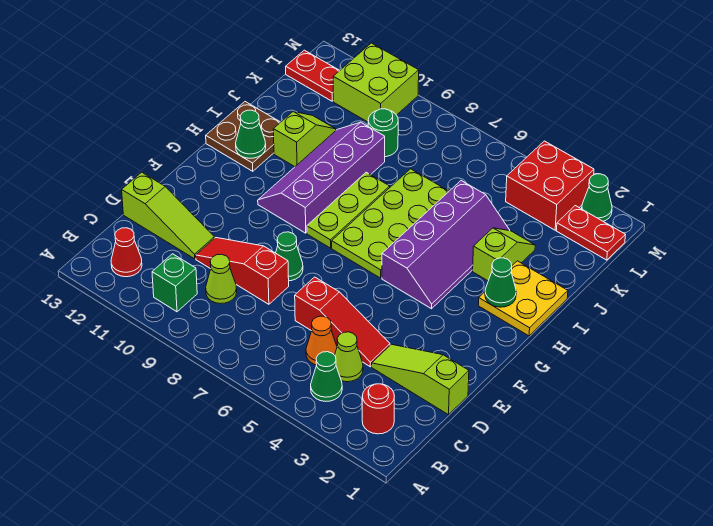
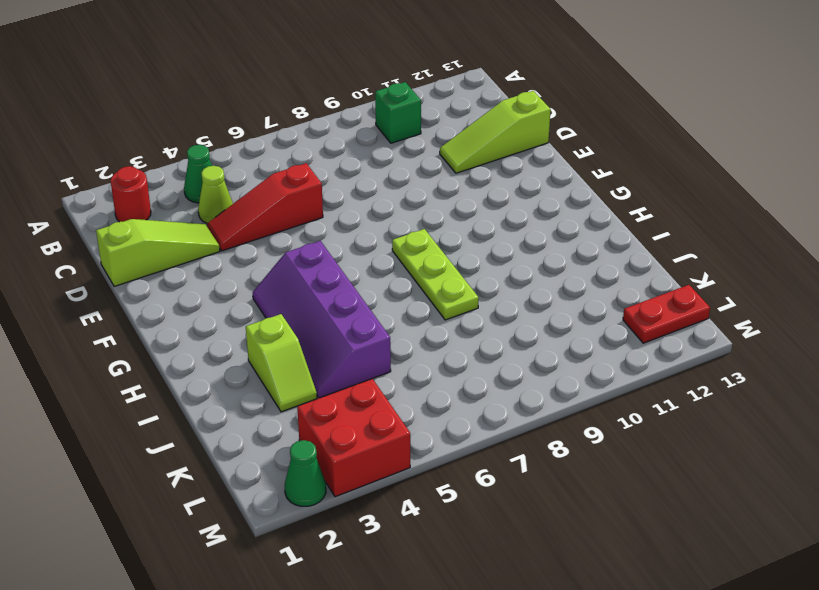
none -> red cone B12 level 1
none -> orange cone C5 level 1
none -> lime cone C9 level 1

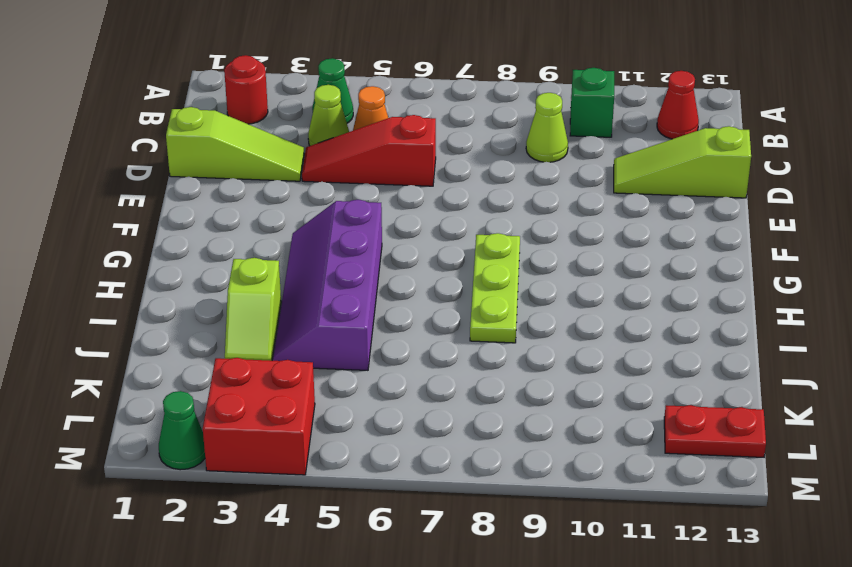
none -> red slope D8:D10 level 1 top 8
none -> green cone E8 level 1
none -> lime plate G6:J7 level 1

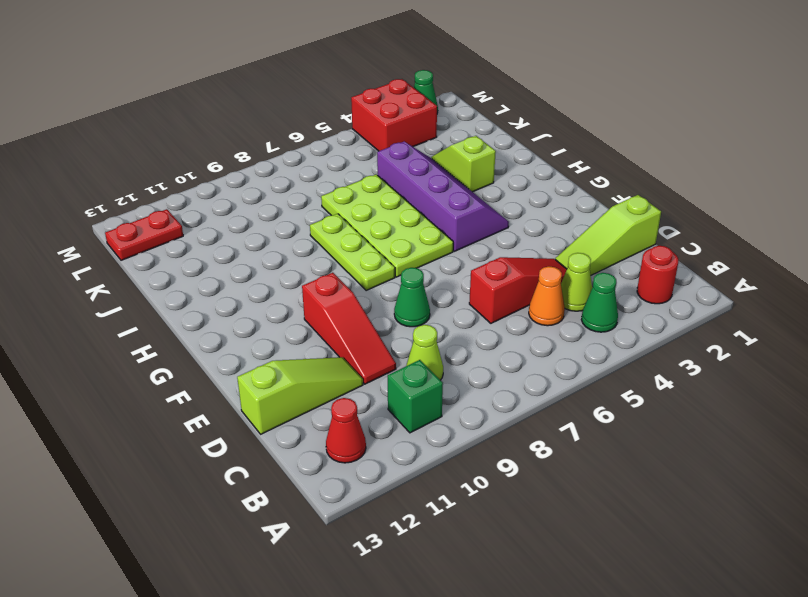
red slope D10:F10 level 1 top F -> red slope D8:D10 level 1 top 8
none -> purple slope G9:J10 level 1 top 9
none -> yellow plate H1:I2 level 1
none -> brown plate H12:I13 level 1

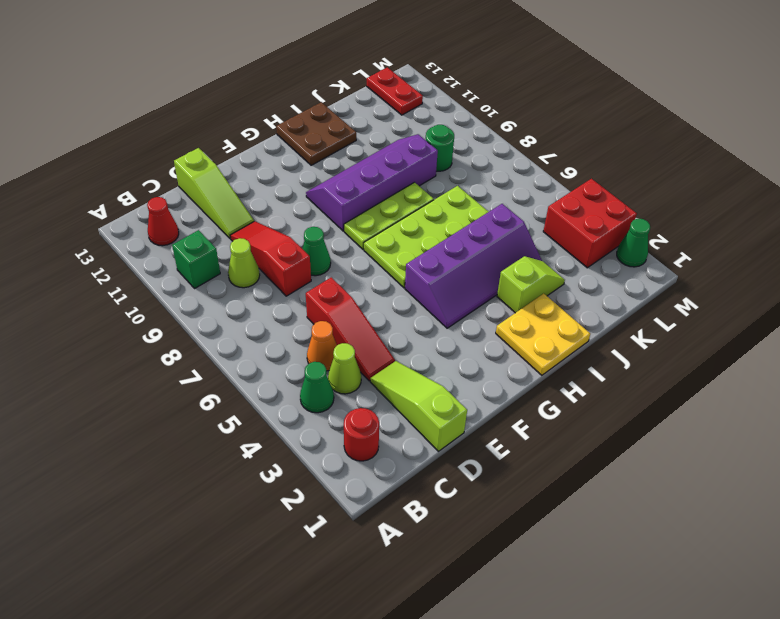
none -> lime slope I11:J11 level 1 top I
none -> red plate L1:L2 level 1
none -> lime brick L10:M11 level 1

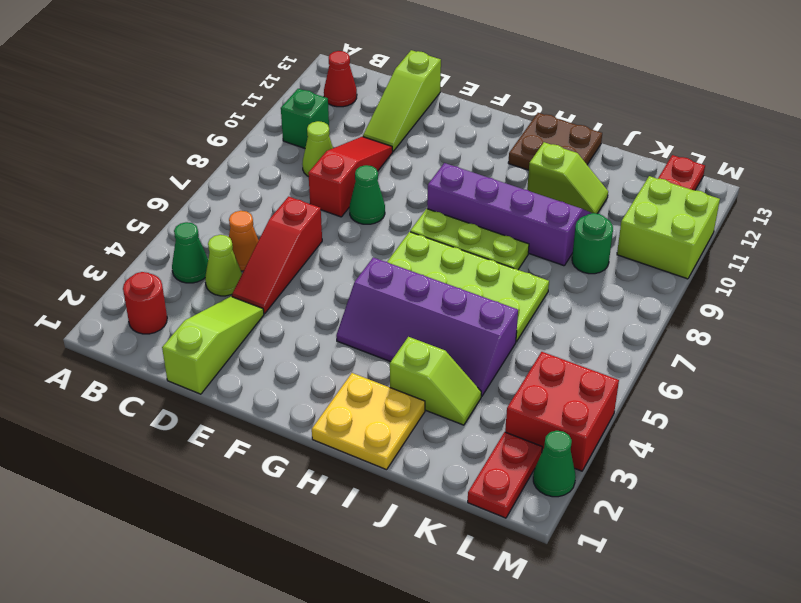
none -> green cone H2 level 2
none -> green cone H12 level 2

